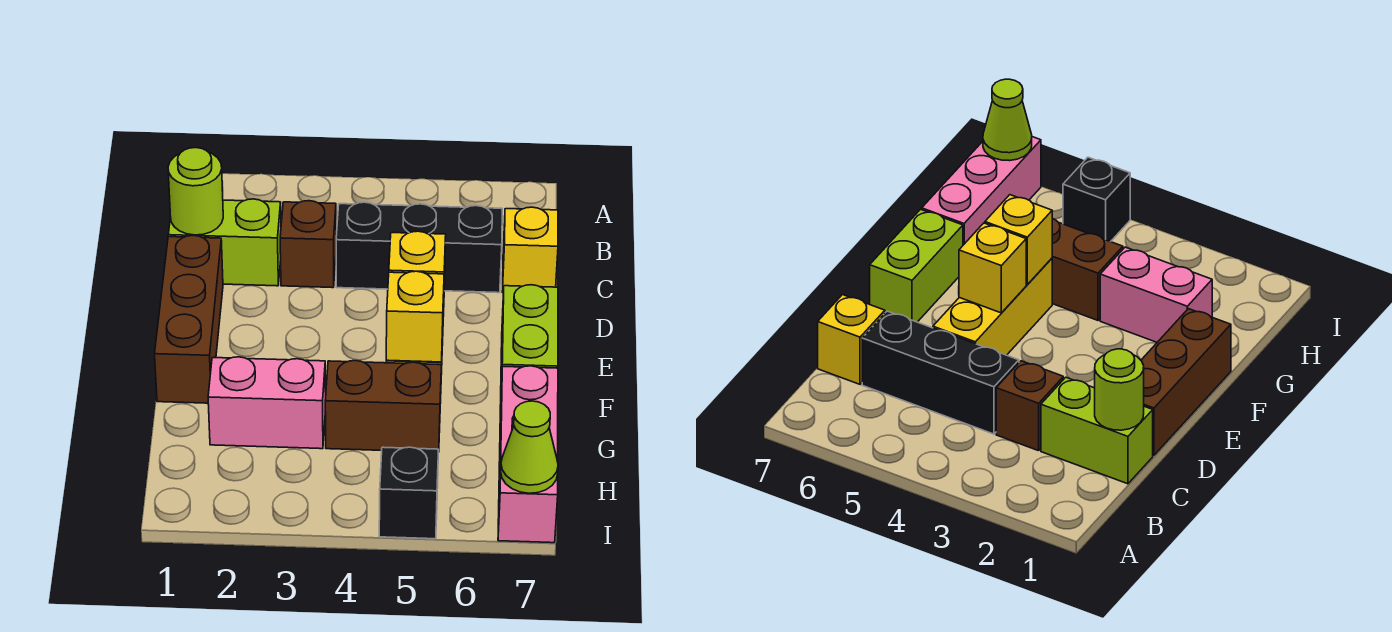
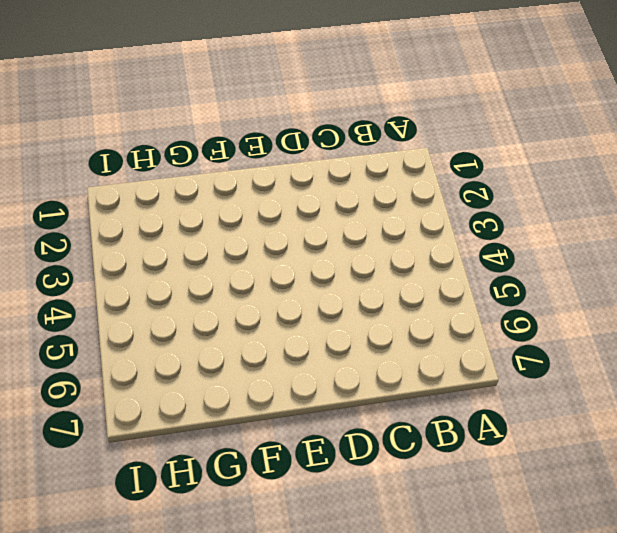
none -> lime brick C1:C2 level 1
none -> brown brick C3 level 1
none -> black brick C4:C6 level 1

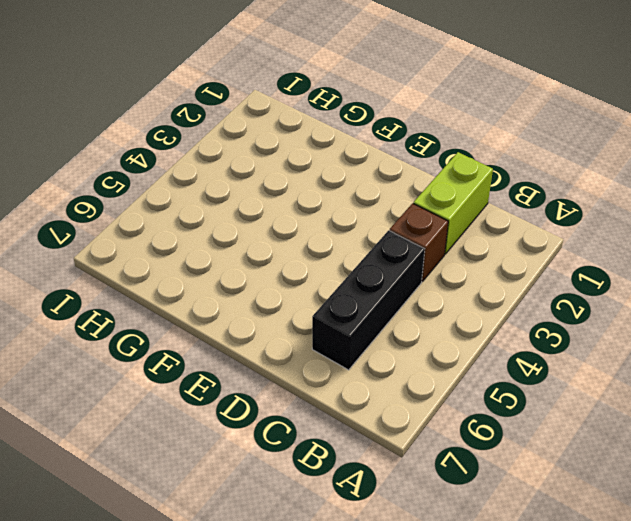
none -> yellow brick C7 level 1
none -> brown brick D1:F1 level 1
none -> yellow brick D5:F5 level 1

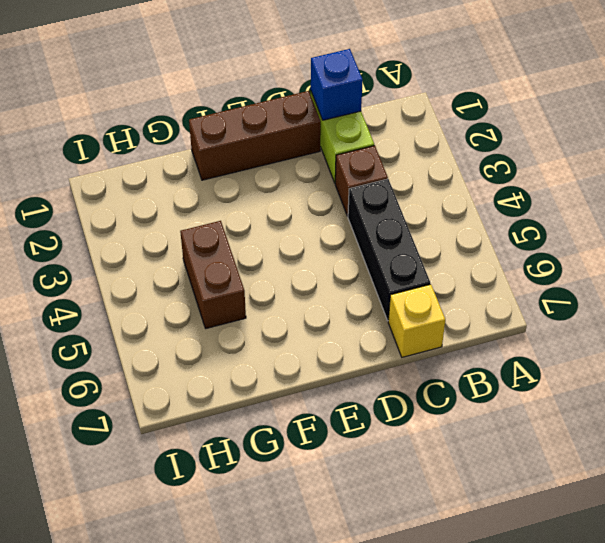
blue brick C1 level 2 -> lime round brick C1 level 2
none -> yellow brick D5:F5 level 1
none -> lime brick E7:F7 level 1
none -> pink brick G2:G3 level 1

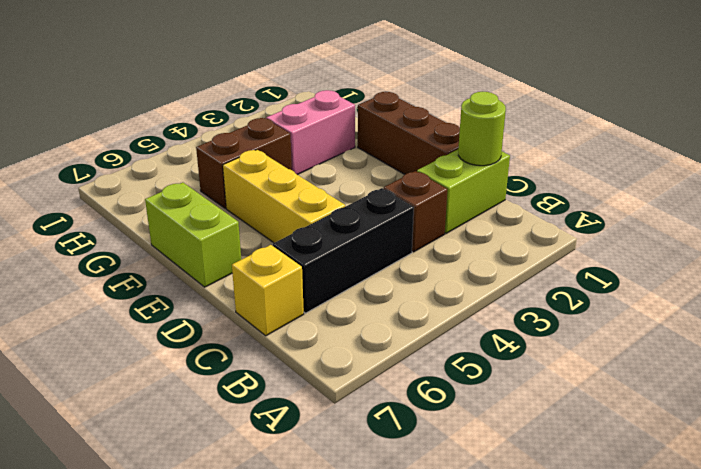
none -> pink brick G7:I7 level 1
none -> black brick I5 level 1
none -> yellow brick E5 level 2

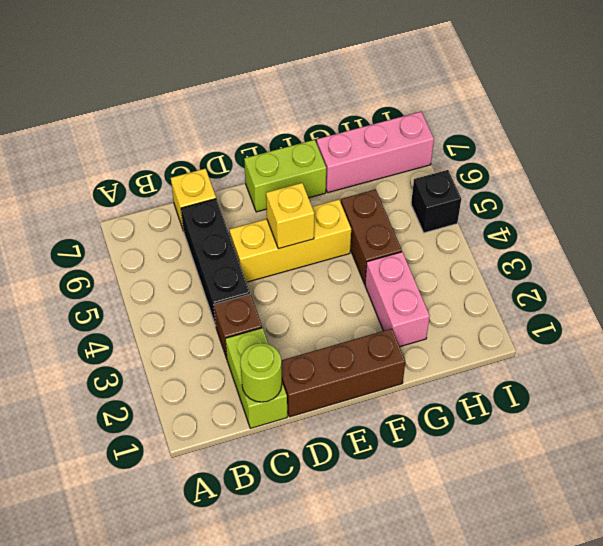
none -> yellow brick F5 level 2
none -> lime cone I7 level 2

